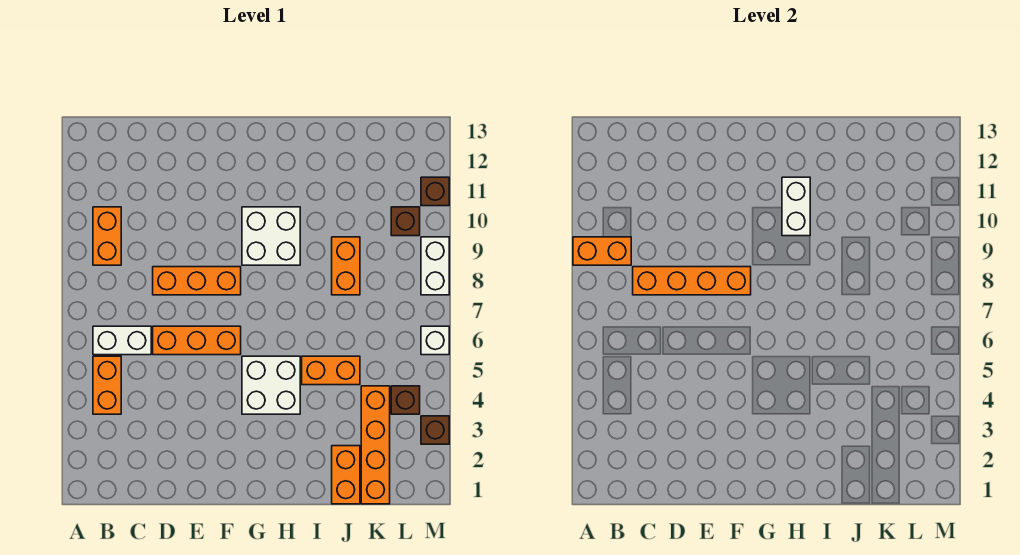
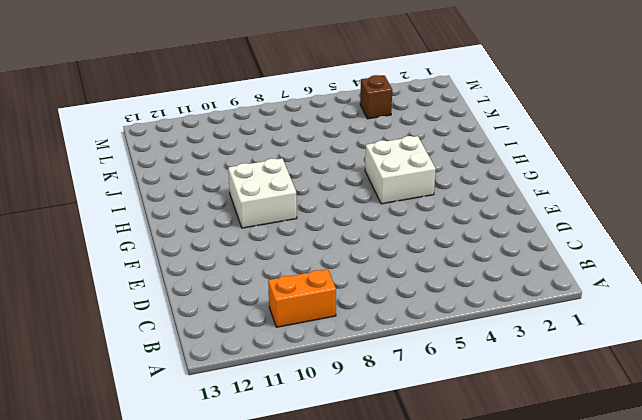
none -> orange brick B4:B5 level 1
none -> white brick B6:C6 level 1
none -> orange brick D6:F6 level 1

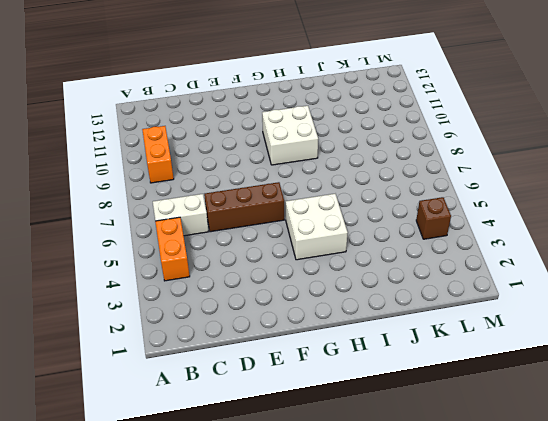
brown brick D6:F6 level 1 -> orange brick D6:F6 level 1
none -> orange brick D8:F8 level 1
none -> orange brick I5:J5 level 1
none -> orange brick J1:J2 level 1

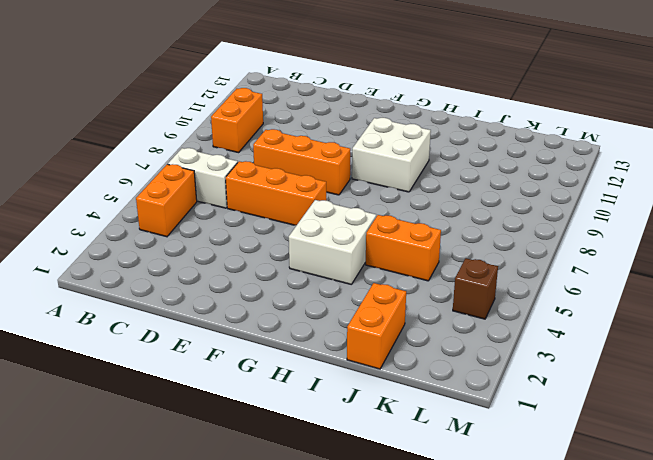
none -> orange brick J8:J9 level 1
none -> orange brick K1:K4 level 1
none -> brown brick L10 level 1

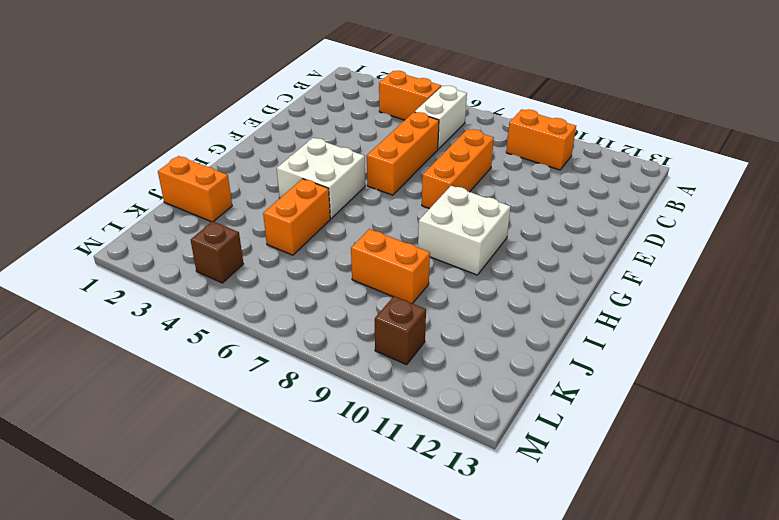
none -> orange brick K1:K4 level 1
none -> brown brick M3 level 1
none -> white brick M6 level 1

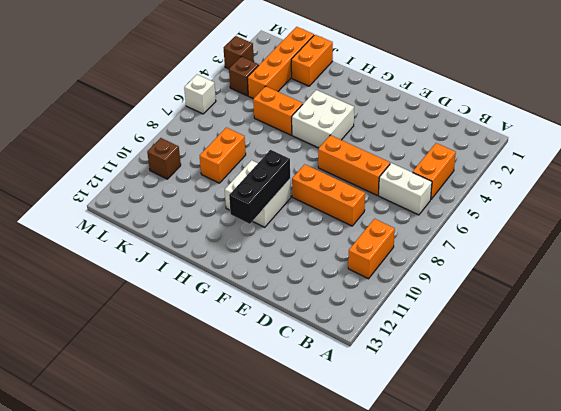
black brick G9:G11 level 2 -> none
none -> white brick M8:M9 level 1
none -> brown brick M11 level 1
none -> orange brick A9:B9 level 2

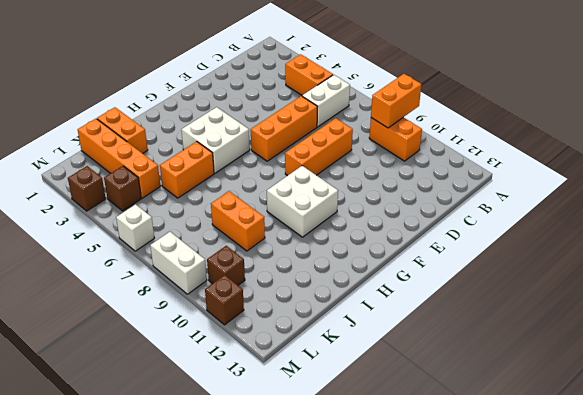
none -> orange brick C8:F8 level 2
none -> white brick H10:H11 level 2

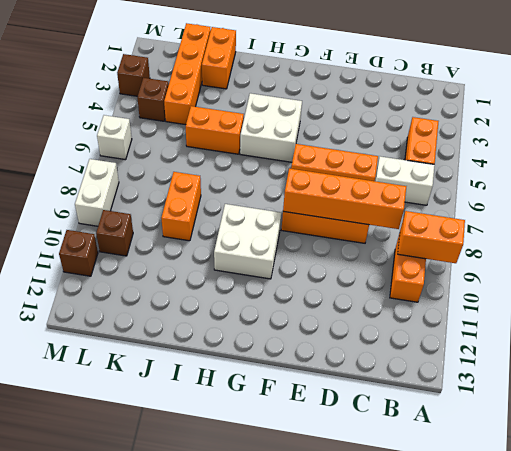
none -> white brick H10:H11 level 2

